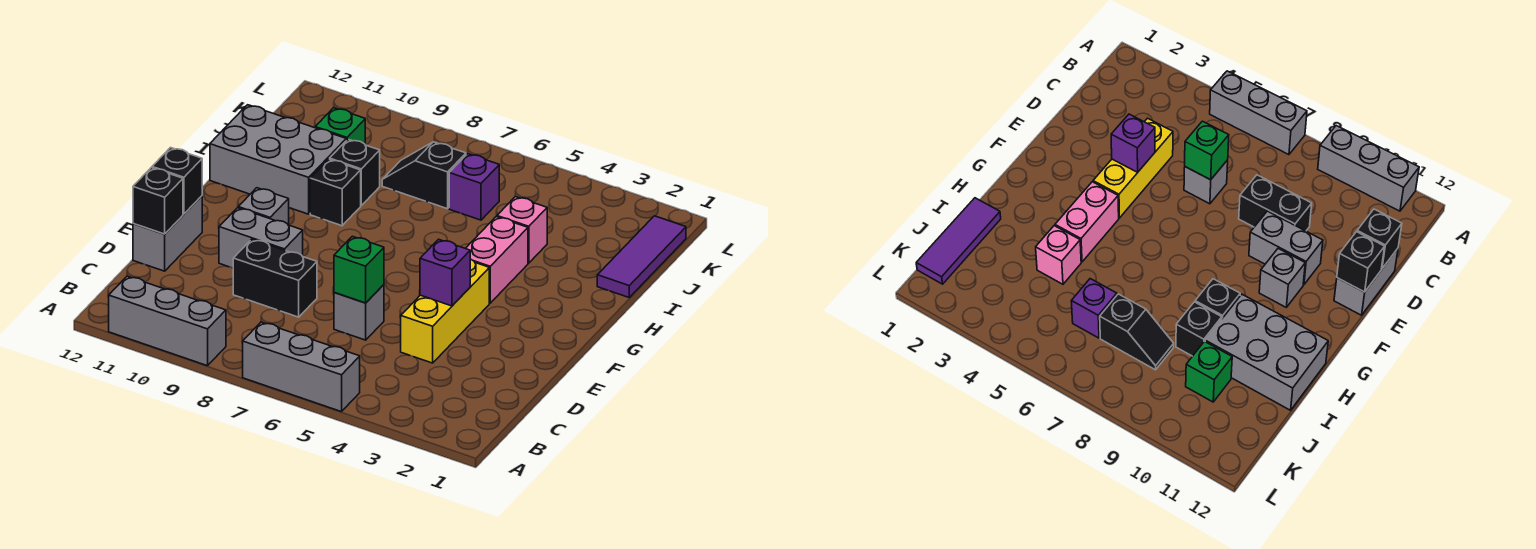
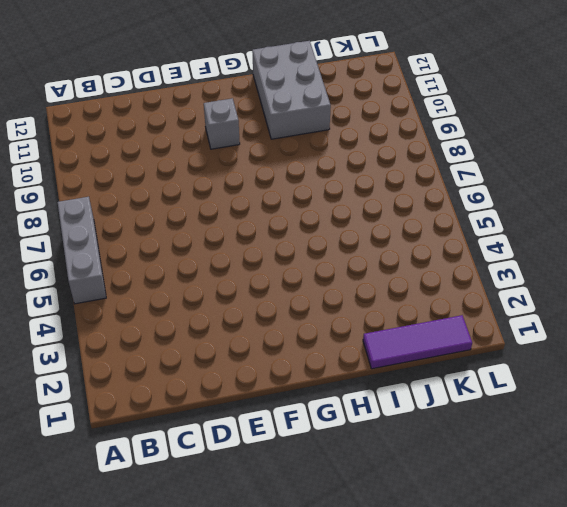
none -> grey brick A9:A11 level 1
none -> yellow brick D4:F4 level 1
none -> grey brick D6 level 1

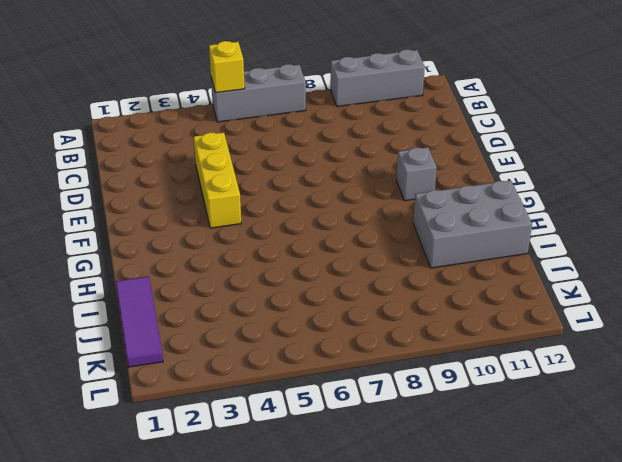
yellow brick A5 level 2 -> none
none -> grey brick D6 level 1
none -> black brick D8:D9 level 1
none -> grey brick D12:E12 level 1

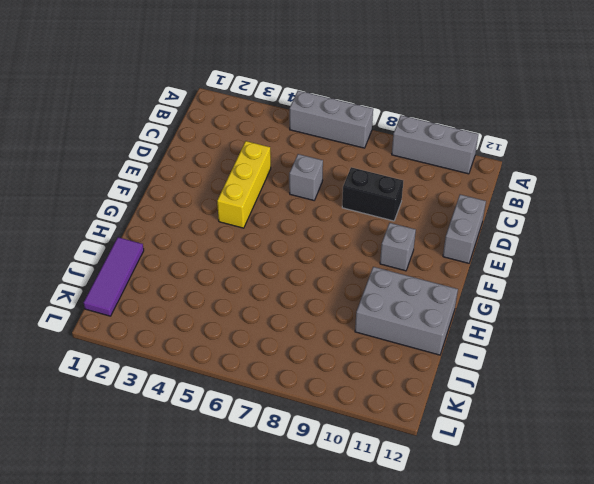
none -> grey brick E9:E10 level 1
none -> pink brick G4:H4 level 1
none -> black brick H9 level 1

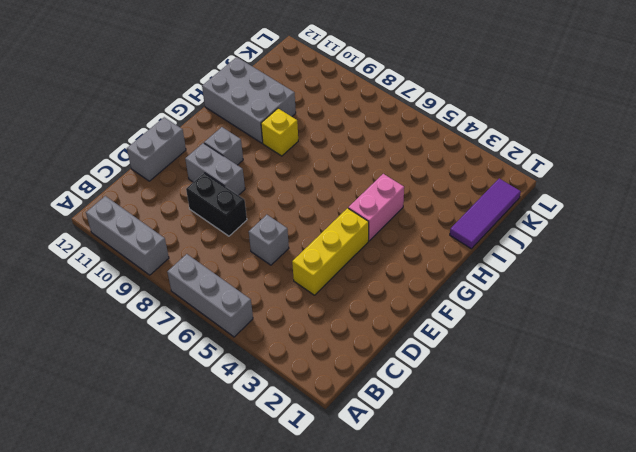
yellow brick H9 level 1 -> black brick H9 level 1
none -> pink brick I4 level 1
none -> black brick I9 level 1
none -> purple brick J6 level 1

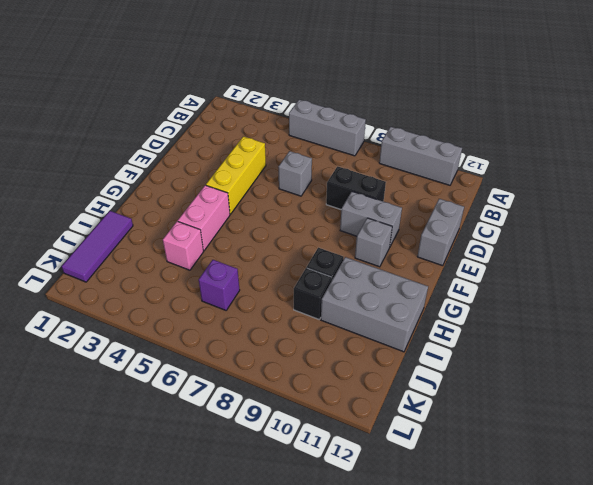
none -> black slope J7:J8 level 1 top 7
none -> green brick J10 level 1
none -> green brick D6 level 2

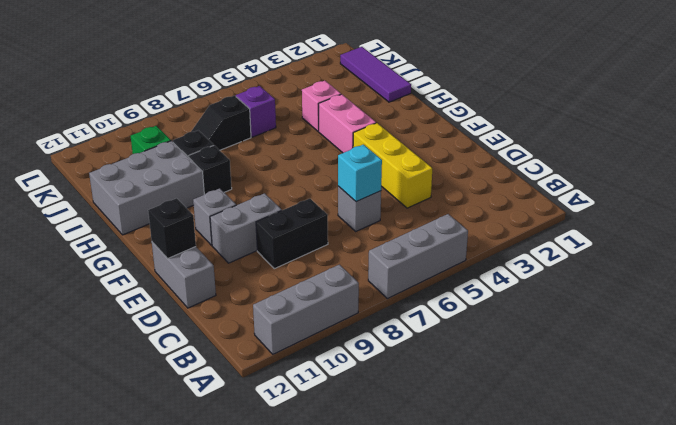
cyan brick D6 level 2 -> green brick D6 level 2
none -> black brick D12 level 2
none -> purple brick E4 level 2

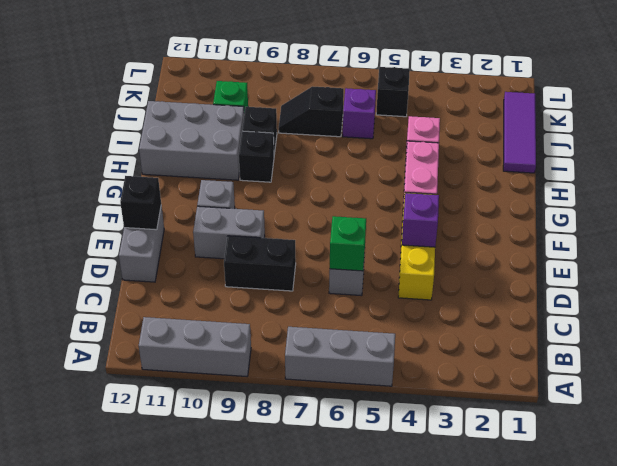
black brick K5 level 1 -> black brick D12 level 2

